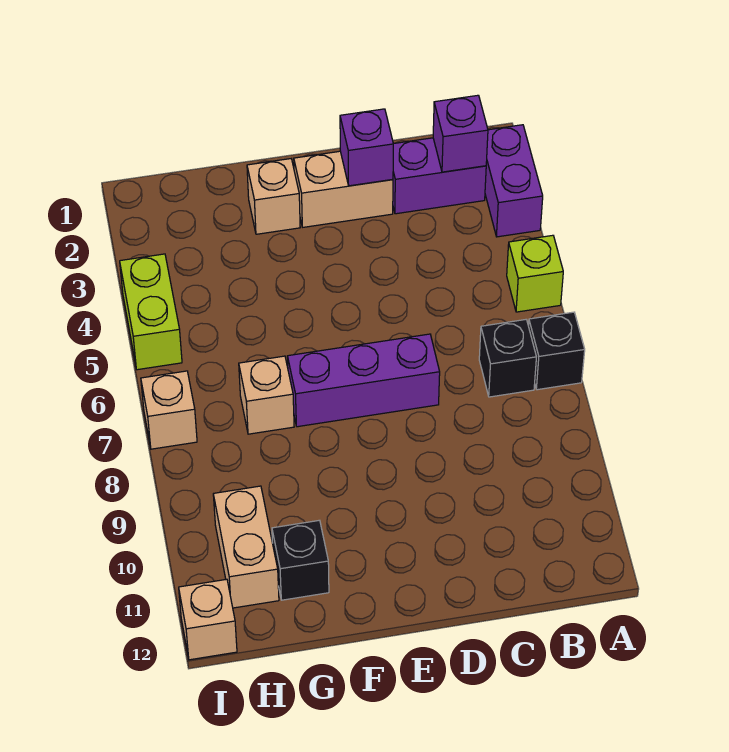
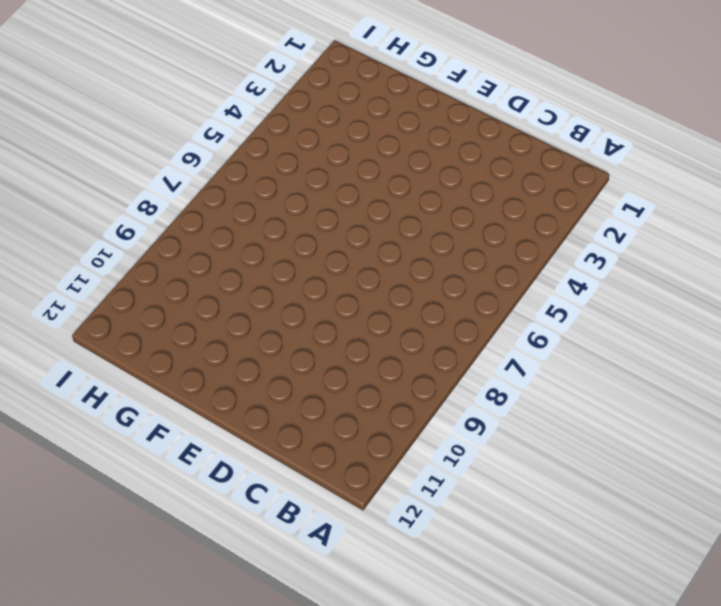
none -> purple brick A2:A3 level 1
none -> lime brick A5 level 1
none -> black brick A7 level 1

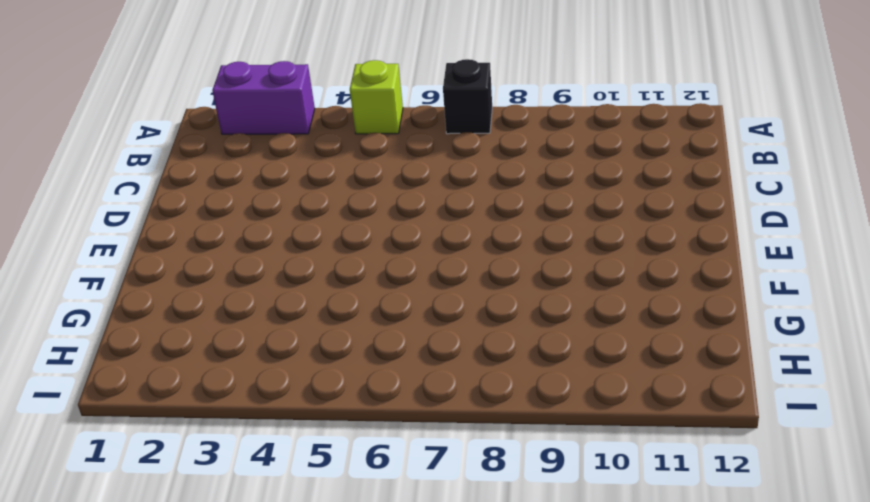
none -> purple brick B2:C2 level 1
none -> black brick B7 level 1
none -> tan brick D2:E2 level 1

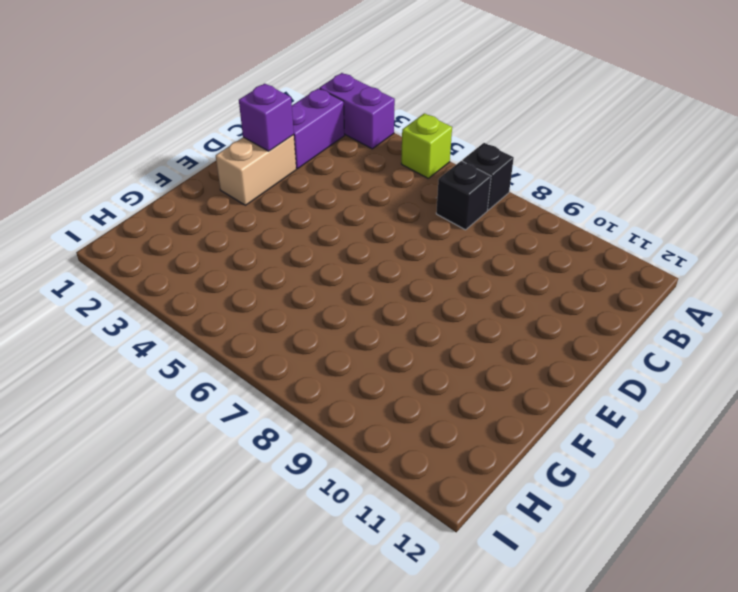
none -> purple brick D7:F7 level 1
none -> tan brick F2 level 1
none -> tan brick G7 level 1

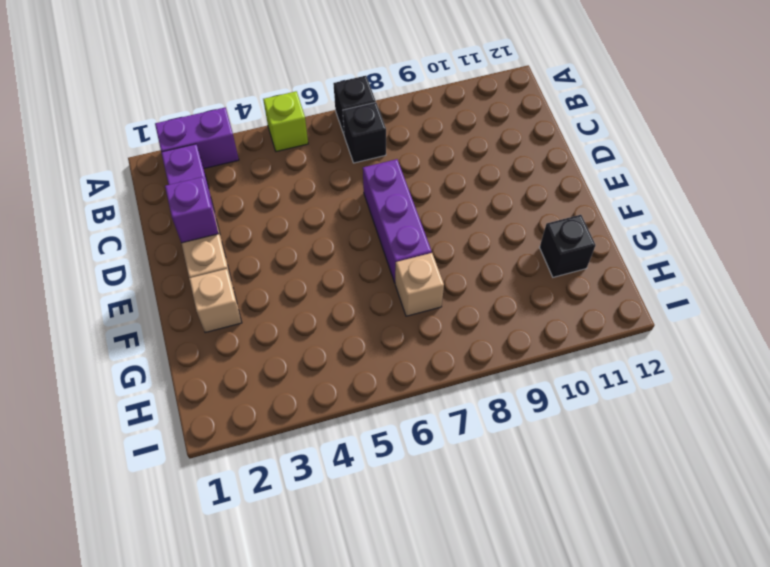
none -> tan brick H10:H11 level 1
none -> lime brick I4:I5 level 1
none -> tan brick I7 level 1

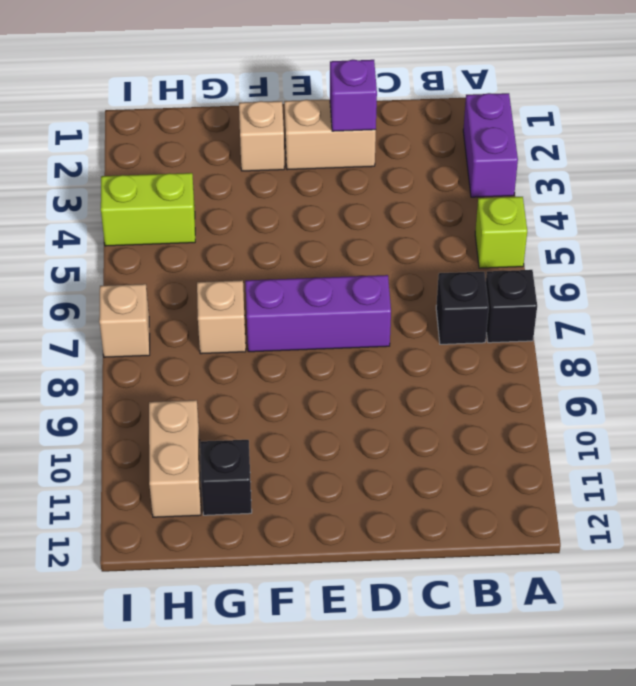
lime brick H4:I4 level 1 -> lime brick I4:I5 level 1
none -> purple brick B2:C2 level 1
none -> tan brick I12 level 1
none -> purple brick B2 level 2

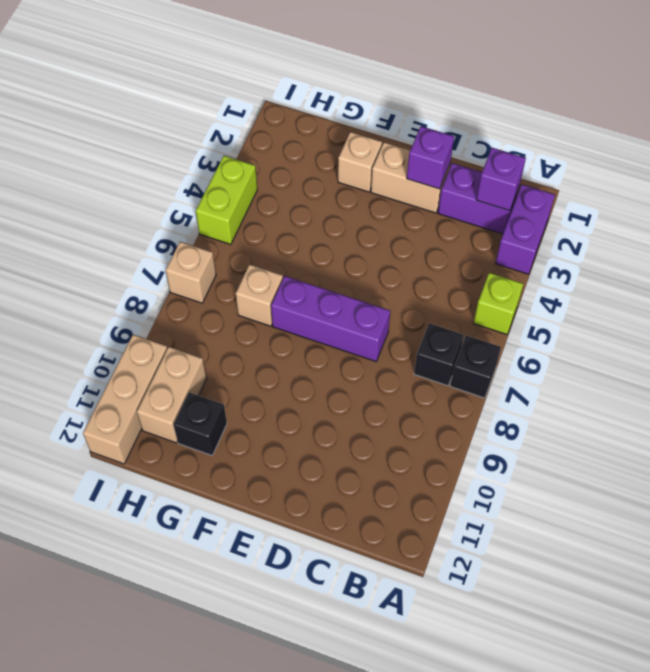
tan brick I10:I12 level 1 -> tan brick I12 level 1

